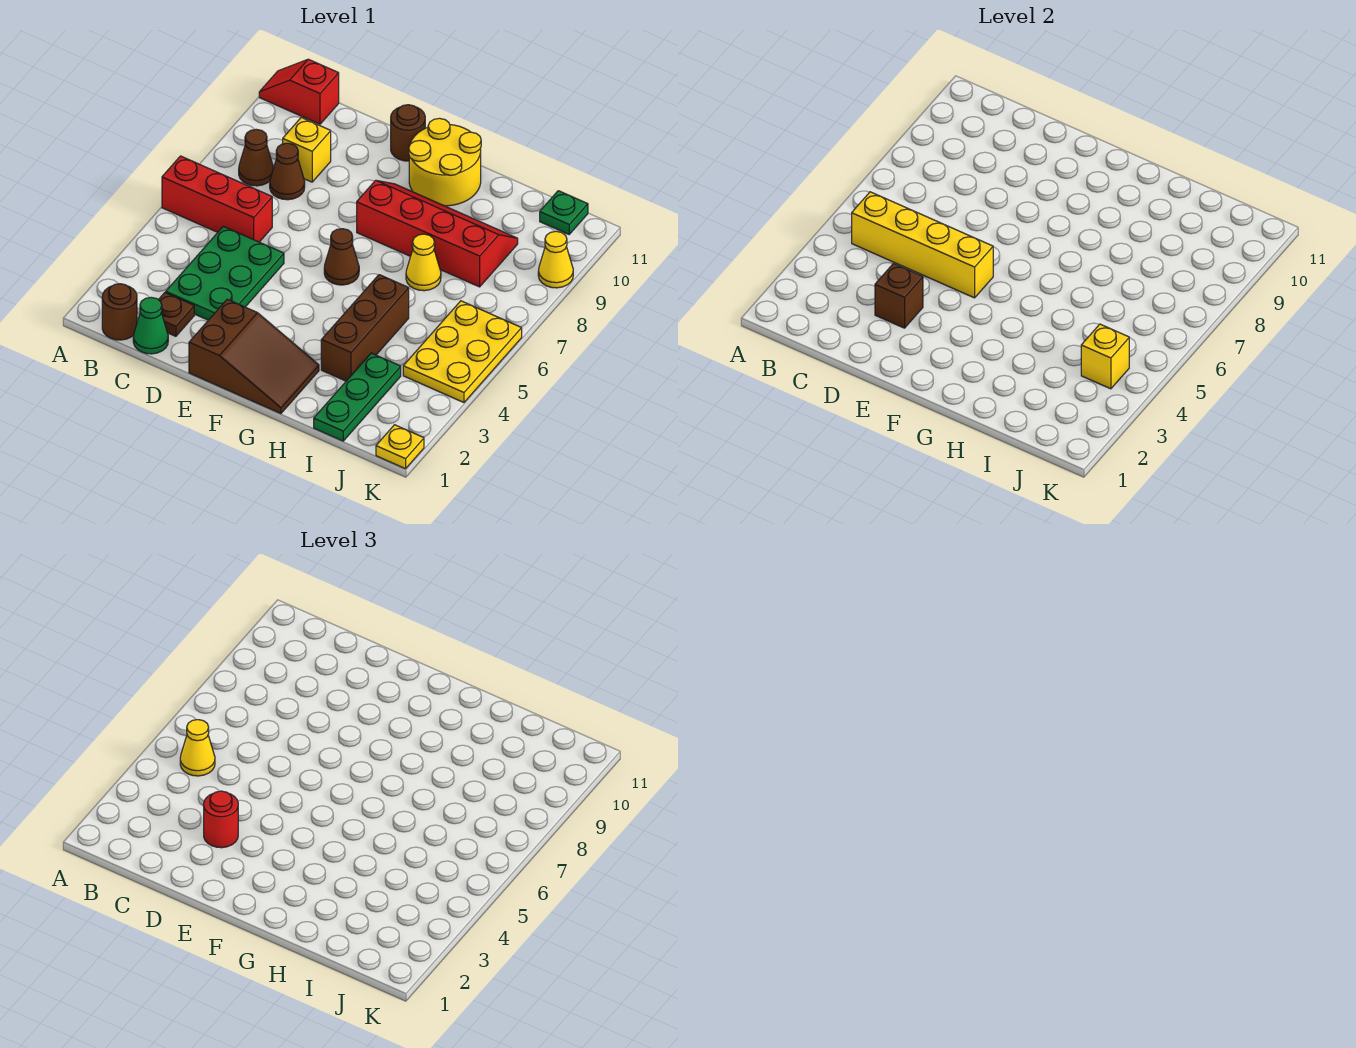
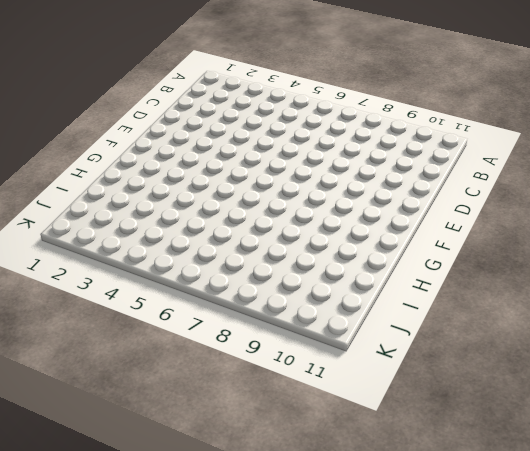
none -> red brick A6:C6 level 1
none -> red slope A11:B11 level 1 top B
none -> brown round brick B1 level 1

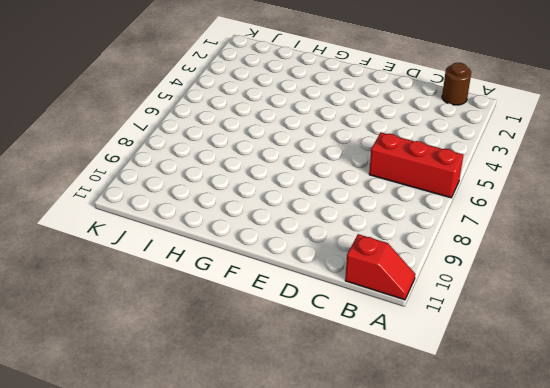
none -> brown cone B8 level 1
none -> green cone C1 level 1
none -> brown plate C2 level 1

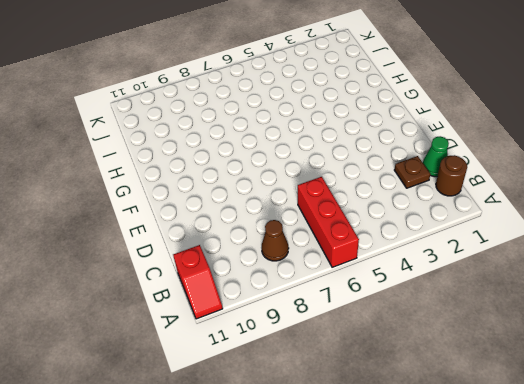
none -> green plate C3:D5 level 1
none -> brown cone C8 level 1
none -> yellow brick C9 level 1

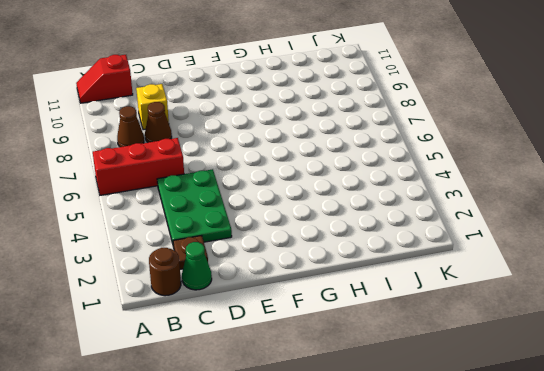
none -> brown slope E1:G2 level 1 top E
none -> brown round brick E11 level 1
none -> brown cone F6 level 1

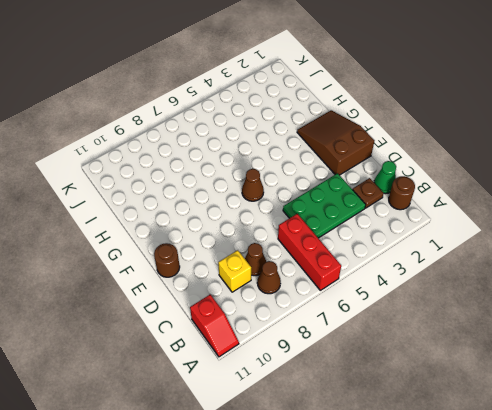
none -> red slope F8:I9 level 1 top 8
none -> yellow round brick F10:G11 level 1
none -> brown brick H3:H5 level 1

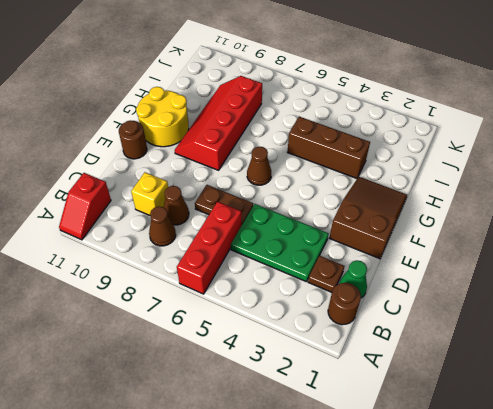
brown plate D6:D7 level 1 -> none
none -> yellow cone H7 level 1
none -> green plate I1:I3 level 1
none -> yellow plate J4:K6 level 1

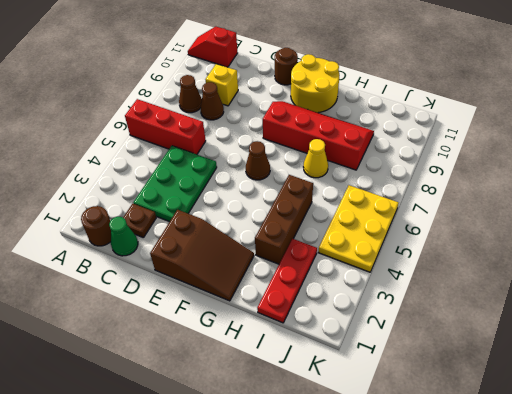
red plate I1:I3 level 1 -> green plate I1:I3 level 1
none -> green plate J11 level 1
none -> yellow plate K1 level 1
none -> yellow cone K9 level 1

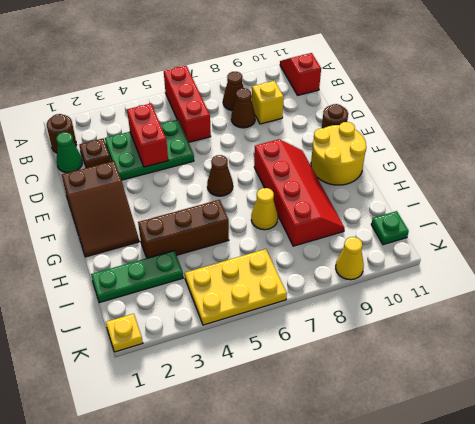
red brick C4:D4 level 2 -> none
none -> yellow brick B5:E5 level 2
none -> brown brick D3 level 2
none -> yellow brick J4 level 2

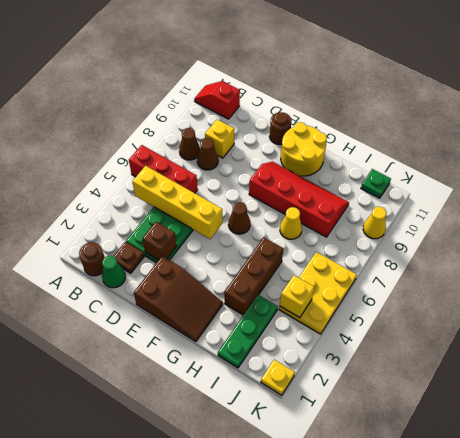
none -> yellow cone B5 level 3
none -> red round brick D3 level 3

